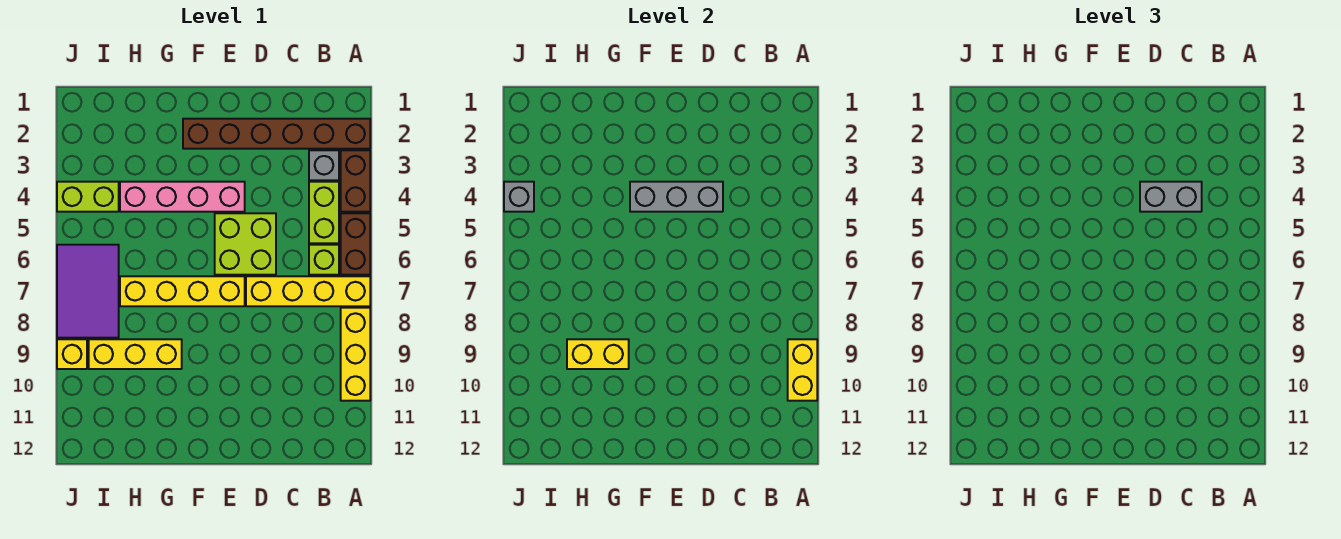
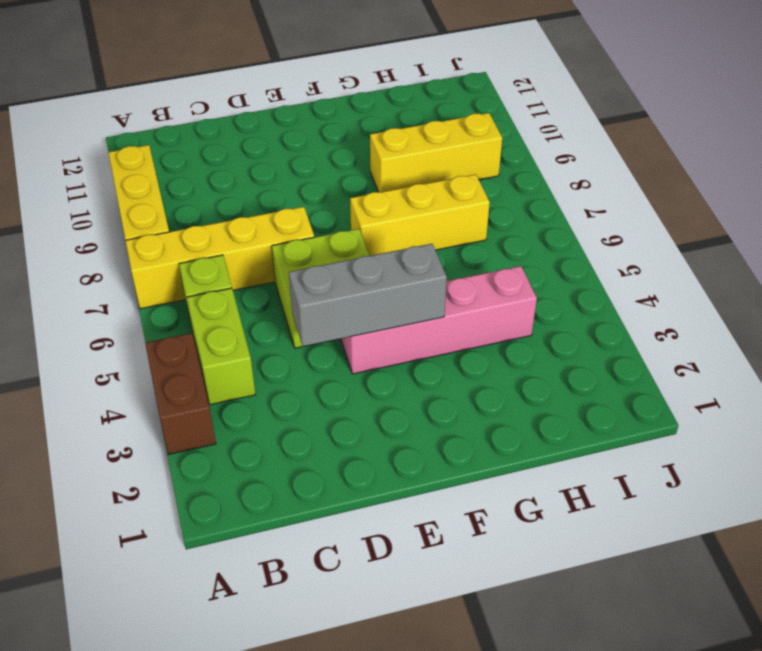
yellow brick F7:H7 level 1 -> yellow brick E7:H7 level 1
none -> brown brick A2:F2 level 1
none -> brown brick A5:A6 level 1
none -> grey brick B3 level 1

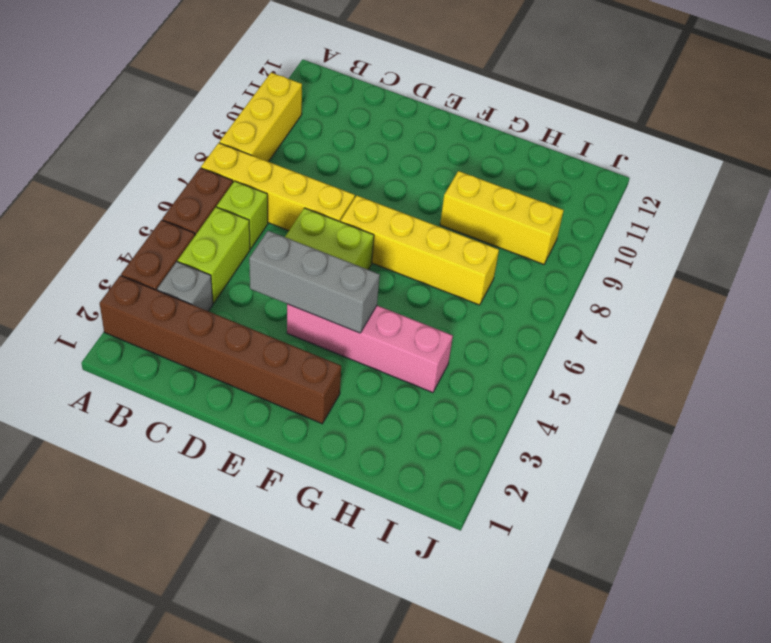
none -> lime brick I4:J4 level 1
none -> purple tile I6:J8 level 1
none -> yellow brick J9 level 1

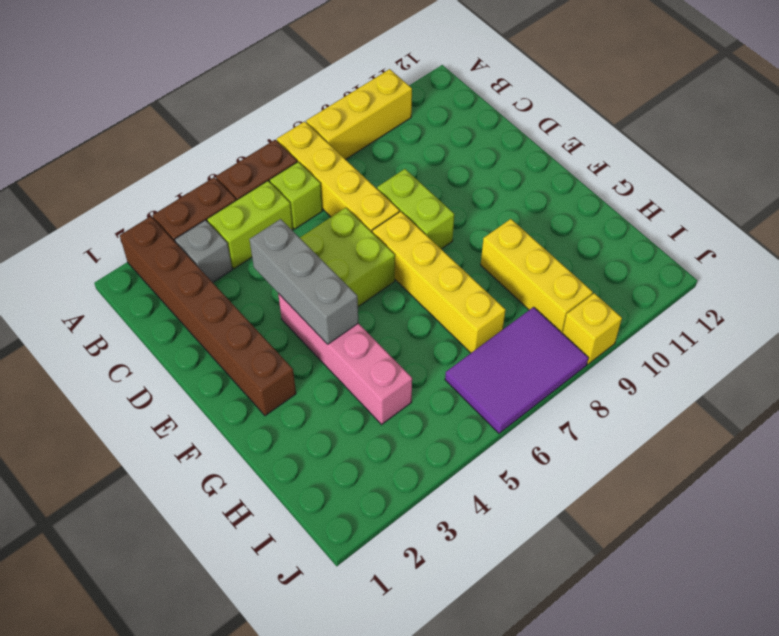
lime brick D8:E8 level 1 -> lime brick I4:J4 level 1
none -> yellow brick A9:A10 level 2
none -> yellow brick G9:H9 level 2
none -> grey brick J4 level 2

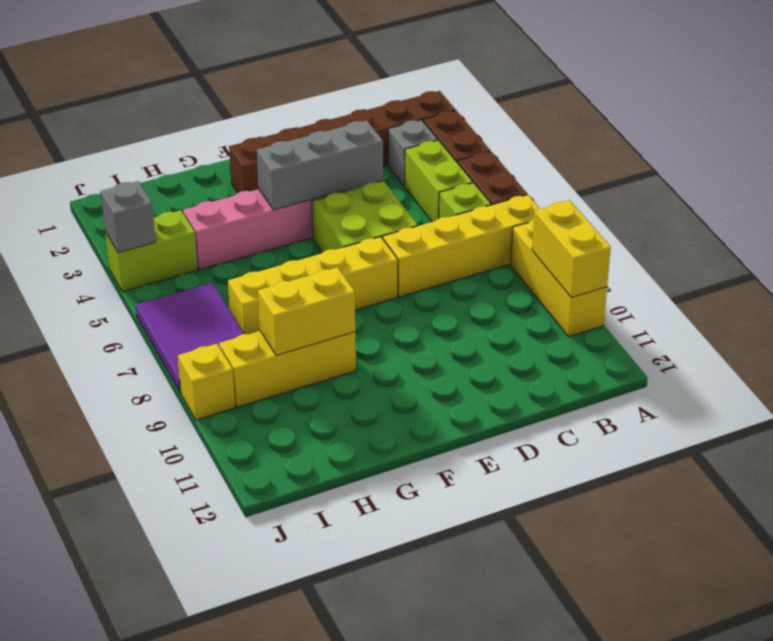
none -> grey brick C4:D4 level 3

